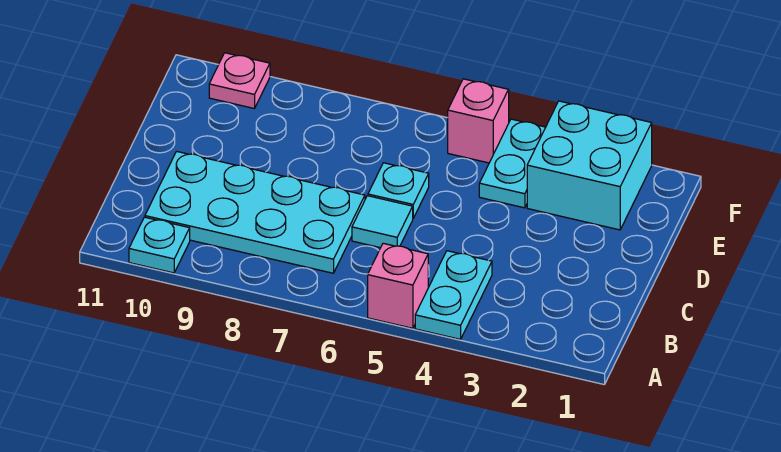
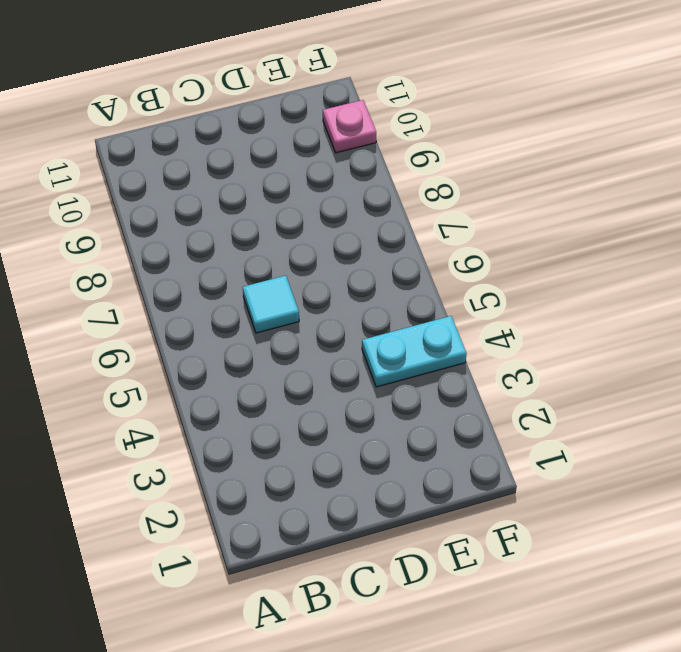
none -> cyan plate A4:B4 level 1
none -> pink brick A5 level 1

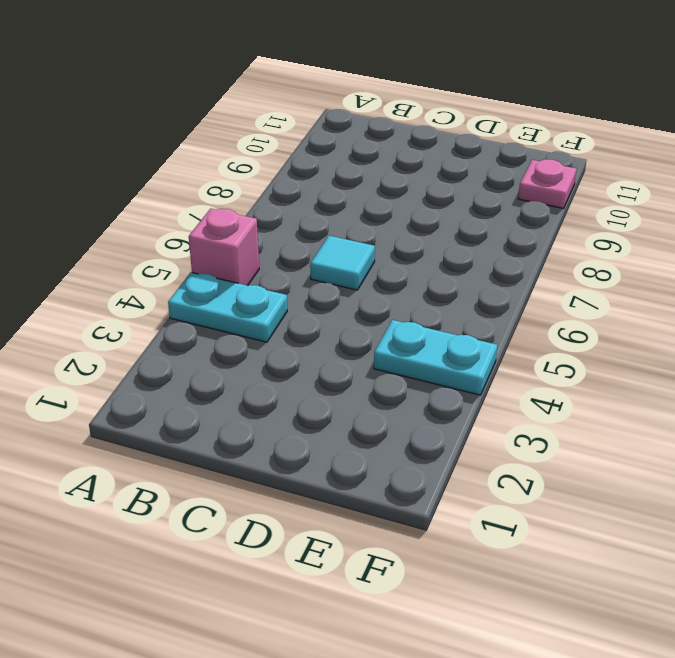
none -> cyan plate A10 level 1
none -> cyan plate B7:C10 level 1

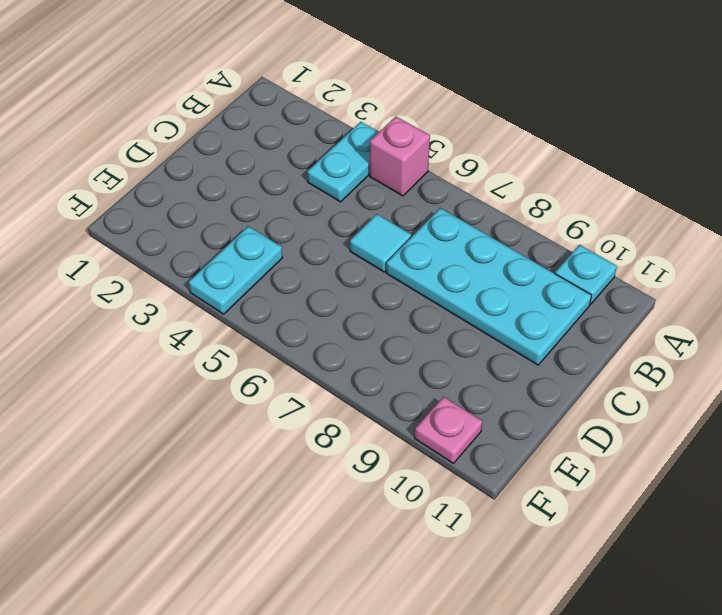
none -> cyan plate D6 level 1
none -> cyan brick E2:F3 level 1

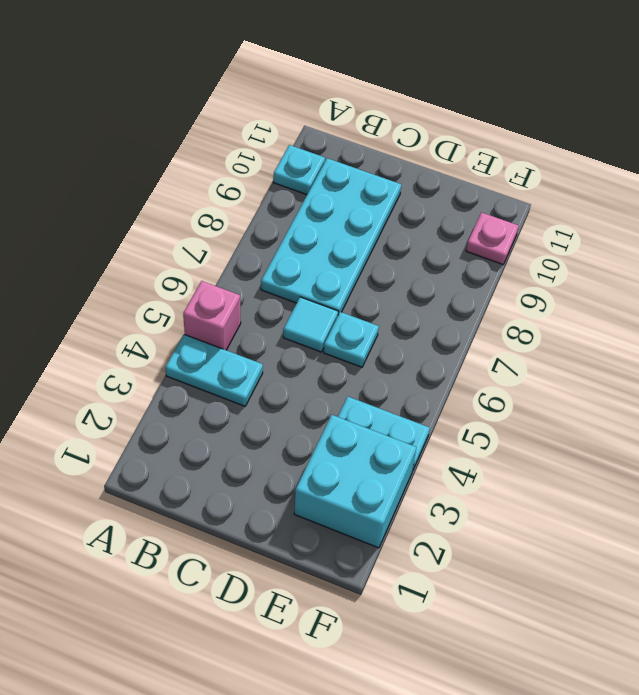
none -> pink brick F5 level 1

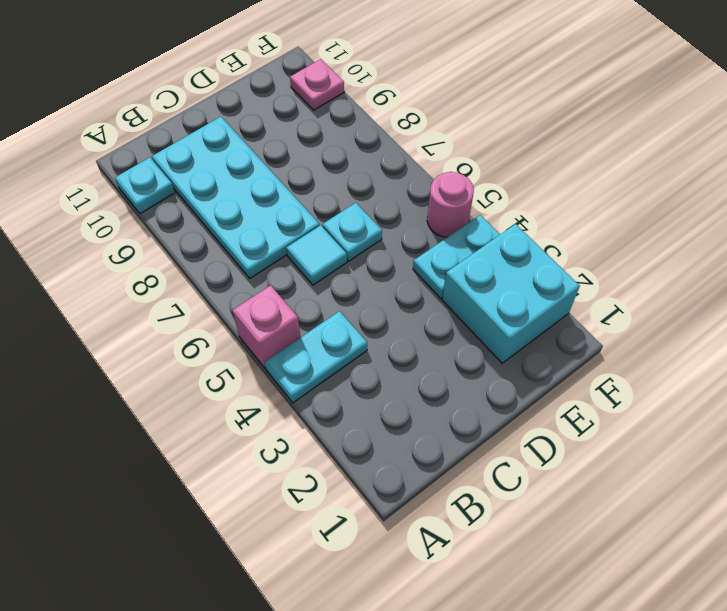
pink round brick F5 level 1 -> pink brick F5 level 1

